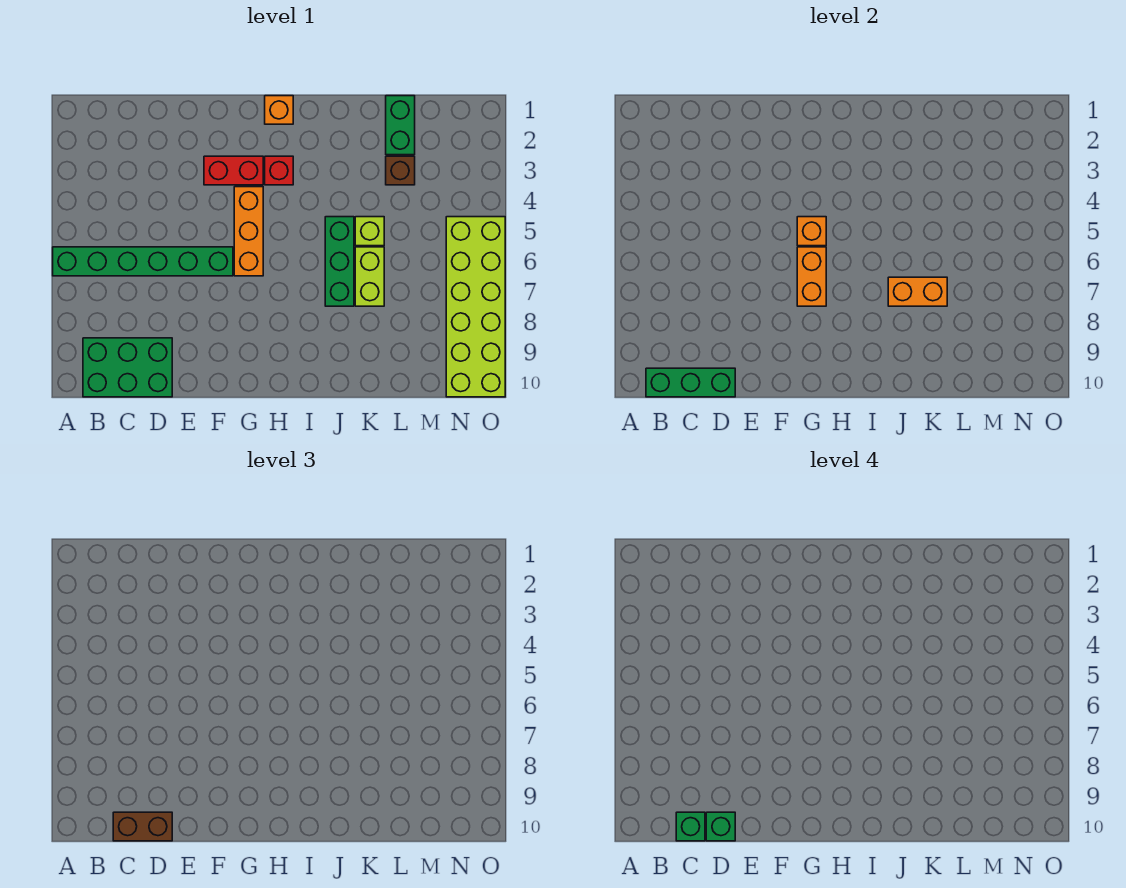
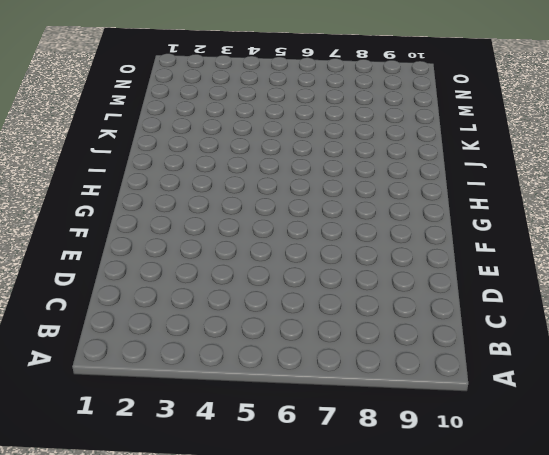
none -> green brick A6:F6 level 1
none -> green brick B9:D10 level 1
none -> red brick F3:G3 level 1

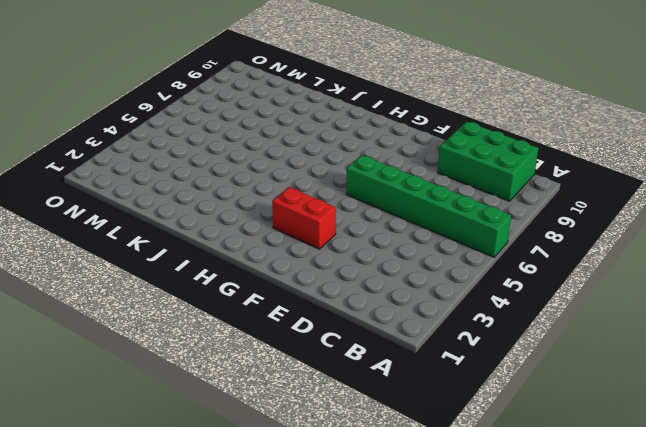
none -> orange brick G4:G6 level 1
none -> orange brick H1 level 1
none -> red brick H3 level 1

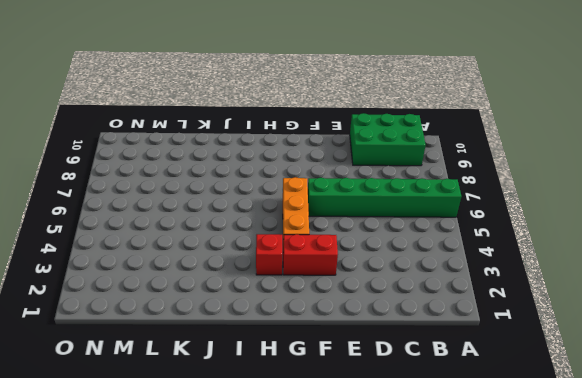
none -> orange brick H1 level 1
none -> green brick J5:J7 level 1
none -> lime brick K5 level 1

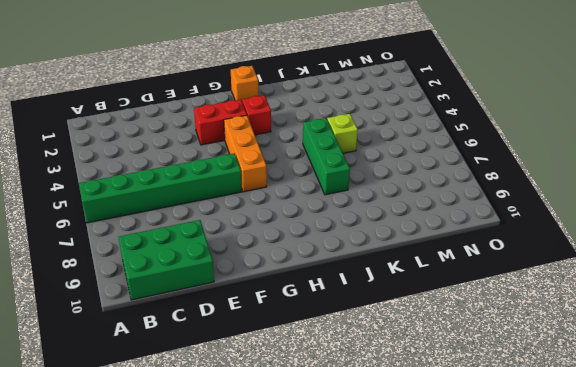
none -> lime brick K6:K7 level 1
none -> green brick L1:L2 level 1
none -> brown brick L3 level 1

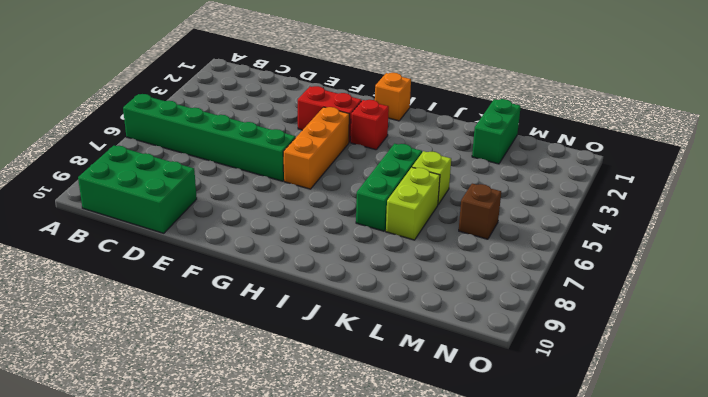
brown brick M6 level 1 -> brown brick L3 level 1
none -> lime brick N5:O10 level 1
none -> green brick B10:D10 level 2
none -> orange brick G5 level 2

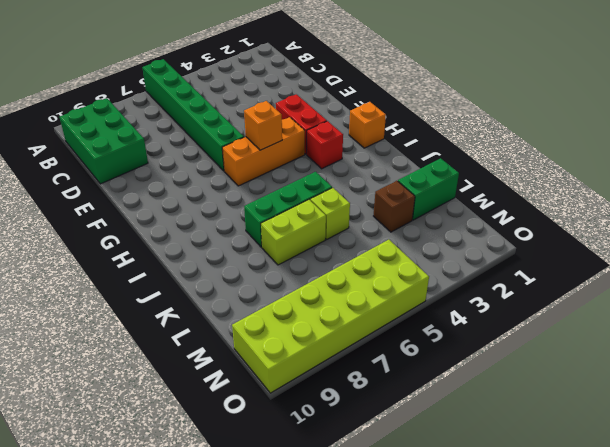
none -> green brick B10:D10 level 2
none -> orange brick G6:G7 level 2
none -> orange brick J7:K7 level 2

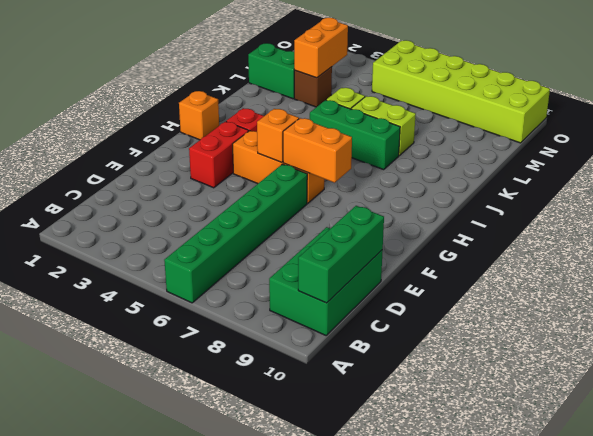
orange brick L3:M3 level 2 -> orange brick J7:K7 level 2
none -> brown brick C10:D10 level 3
none -> green brick C10 level 4
none -> green brick D10 level 4

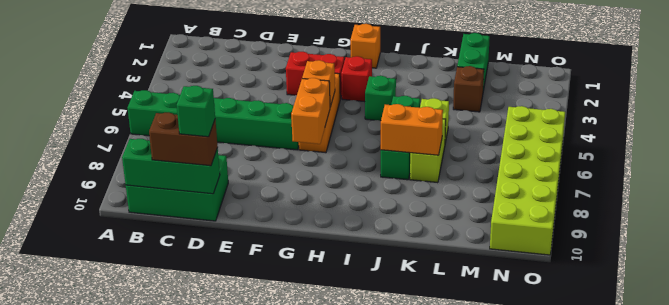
green brick I4 level 1 -> green brick C10 level 4

